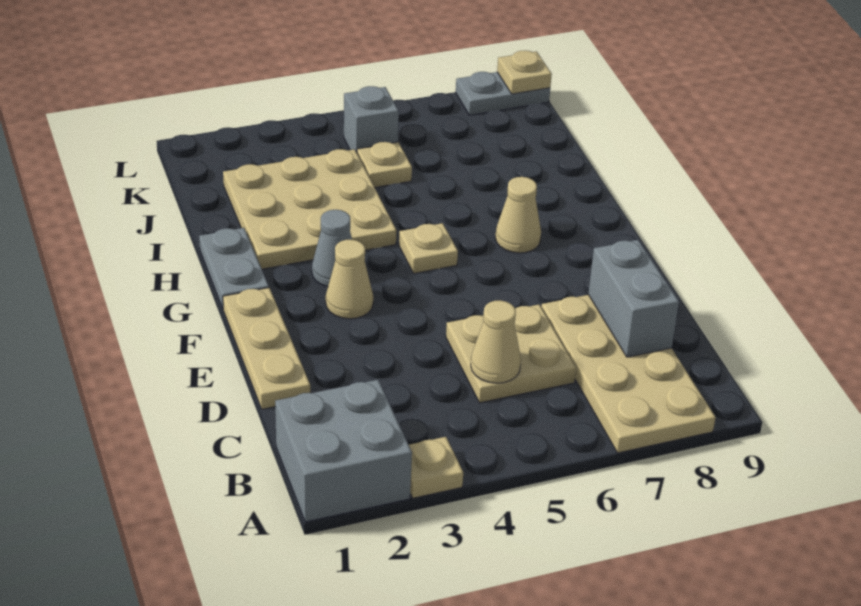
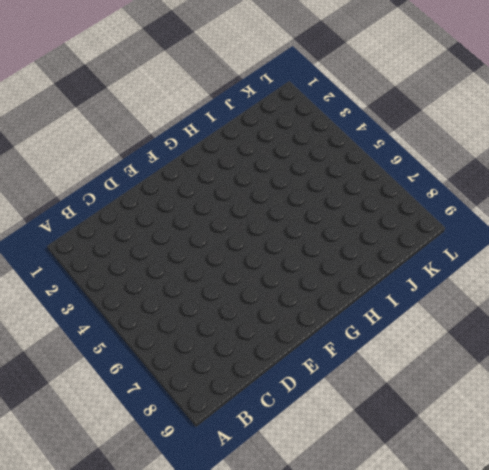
none -> grey brick A1:B2 level 1
none -> tan plate A3 level 1
none -> tan plate A7:D8 level 1

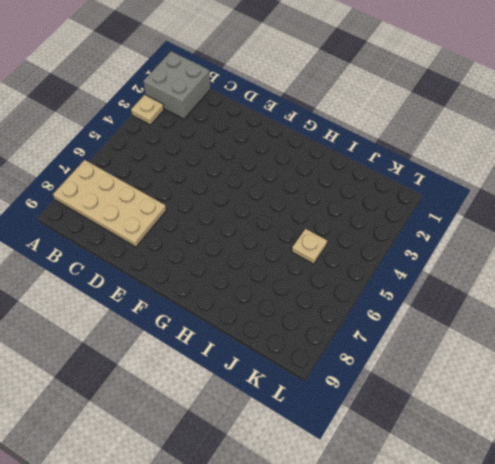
none -> tan plate C5:D6 level 1
none -> tan plate D1:F1 level 1
none -> tan cone F3 level 1

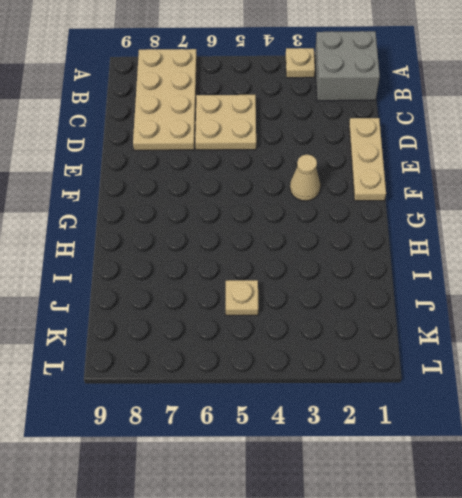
none -> grey plate G1:H1 level 1
none -> grey cone G3 level 1
none -> tan plate G5 level 1

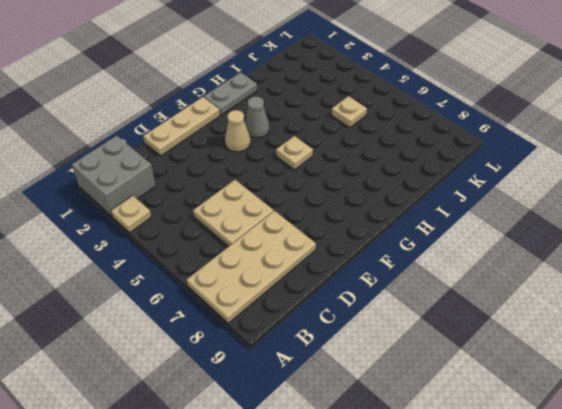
none -> tan cone G7 level 1
none -> tan plate H2:J4 level 1
none -> grey brick K5 level 1

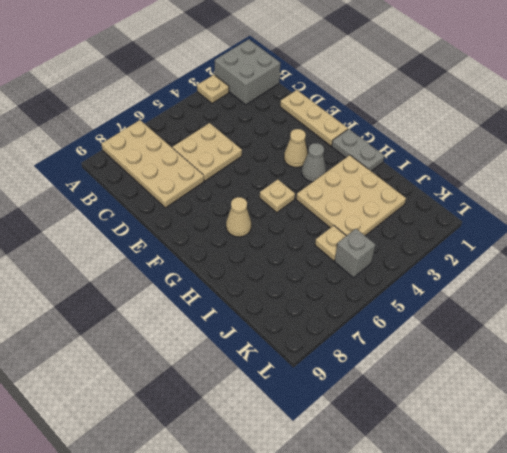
none -> grey plate L8:L9 level 1
none -> tan cone C5 level 2
none -> grey brick C8:D8 level 2

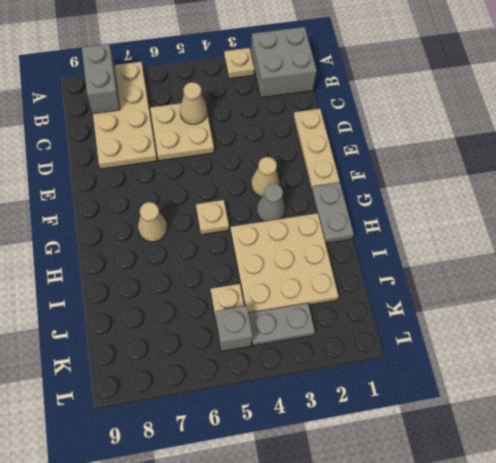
grey brick A8:B8 level 2 -> grey brick C8:D8 level 2
grey plate K3:K4 level 1 -> grey plate L8:L9 level 1
none -> tan plate L9 level 2

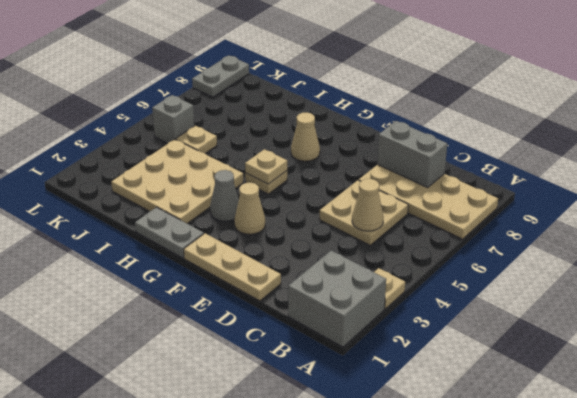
tan plate G5 level 2 -> tan plate L9 level 2

